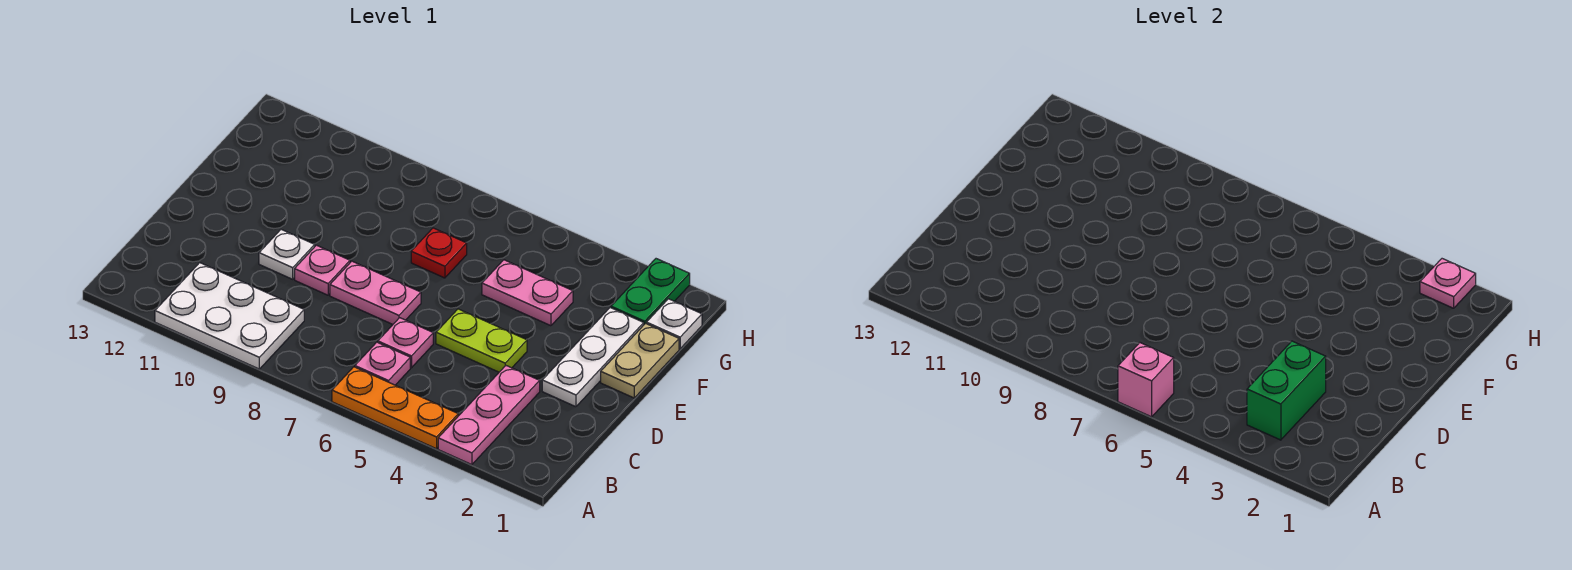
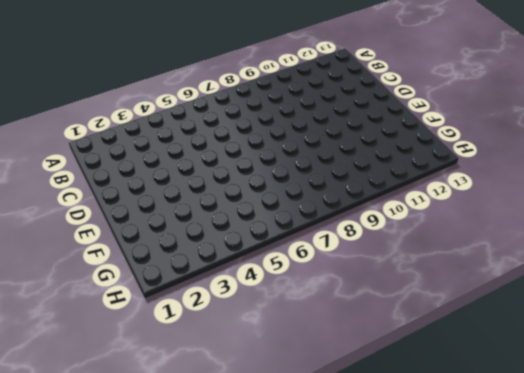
none -> pink plate A3:C3 level 1
none -> orange plate A4:A6 level 1
none -> white plate A9:B11 level 1

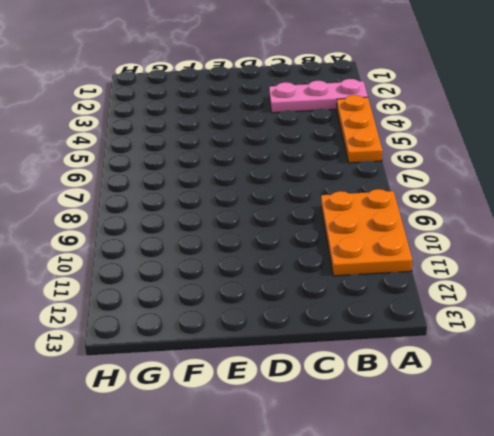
orange plate A9:B11 level 1 -> white plate A9:B11 level 1
none -> pink plate B6 level 1
none -> pink plate C6 level 1
none -> white plate D2:F2 level 1

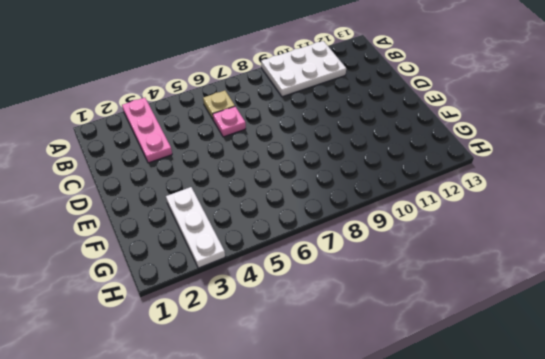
tan plate B6 level 1 -> pink plate B6 level 1
white plate F3:H3 level 1 -> white plate D2:F2 level 1
none -> orange plate A4:A6 level 1
none -> lime plate D4:D5 level 1
none -> pink plate D7:D8 level 1

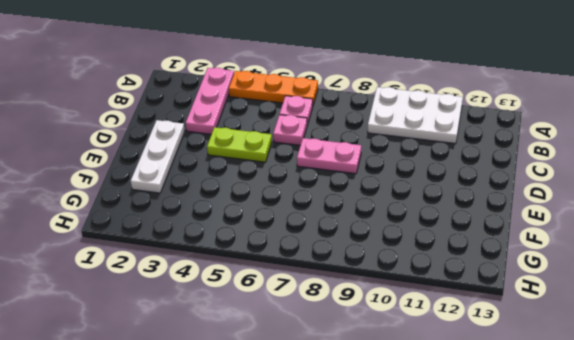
none -> pink plate D9 level 1
none -> white plate D10 level 1
none -> tan plate E1:F1 level 1

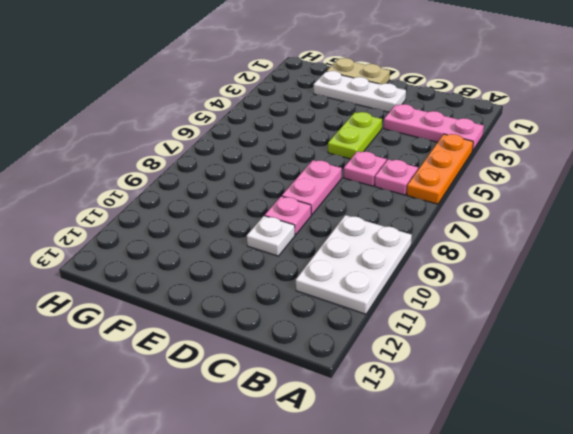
none -> pink plate F4:F5 level 1
none -> red plate F7 level 1
none -> white plate G1 level 1

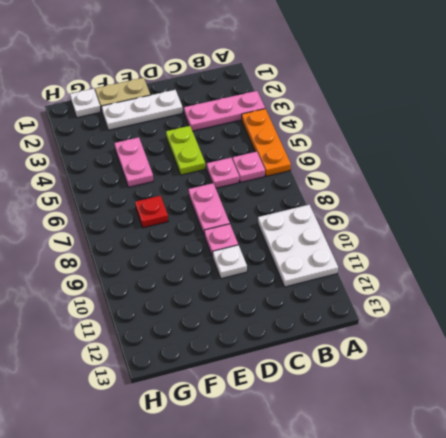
none -> green plate G2:H2 level 1
none -> pink brick A6 level 2
none -> green brick B3:C3 level 2

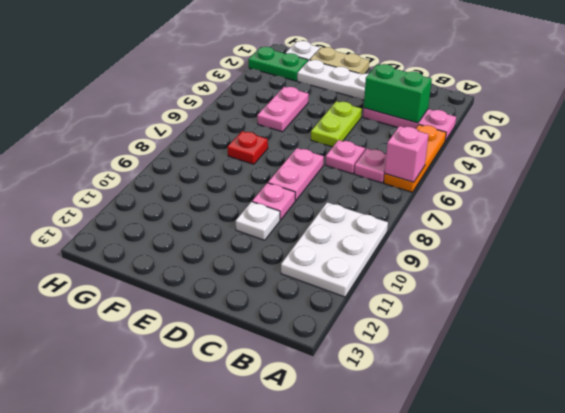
none -> pink plate H2 level 2

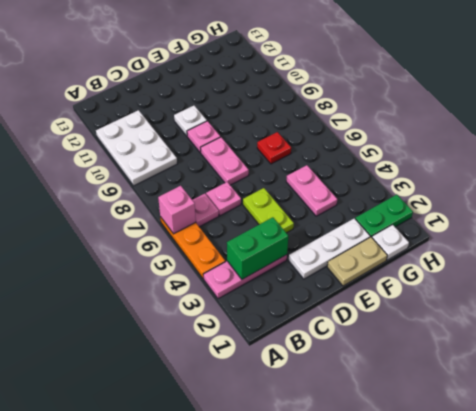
none -> pink plate H2 level 2

